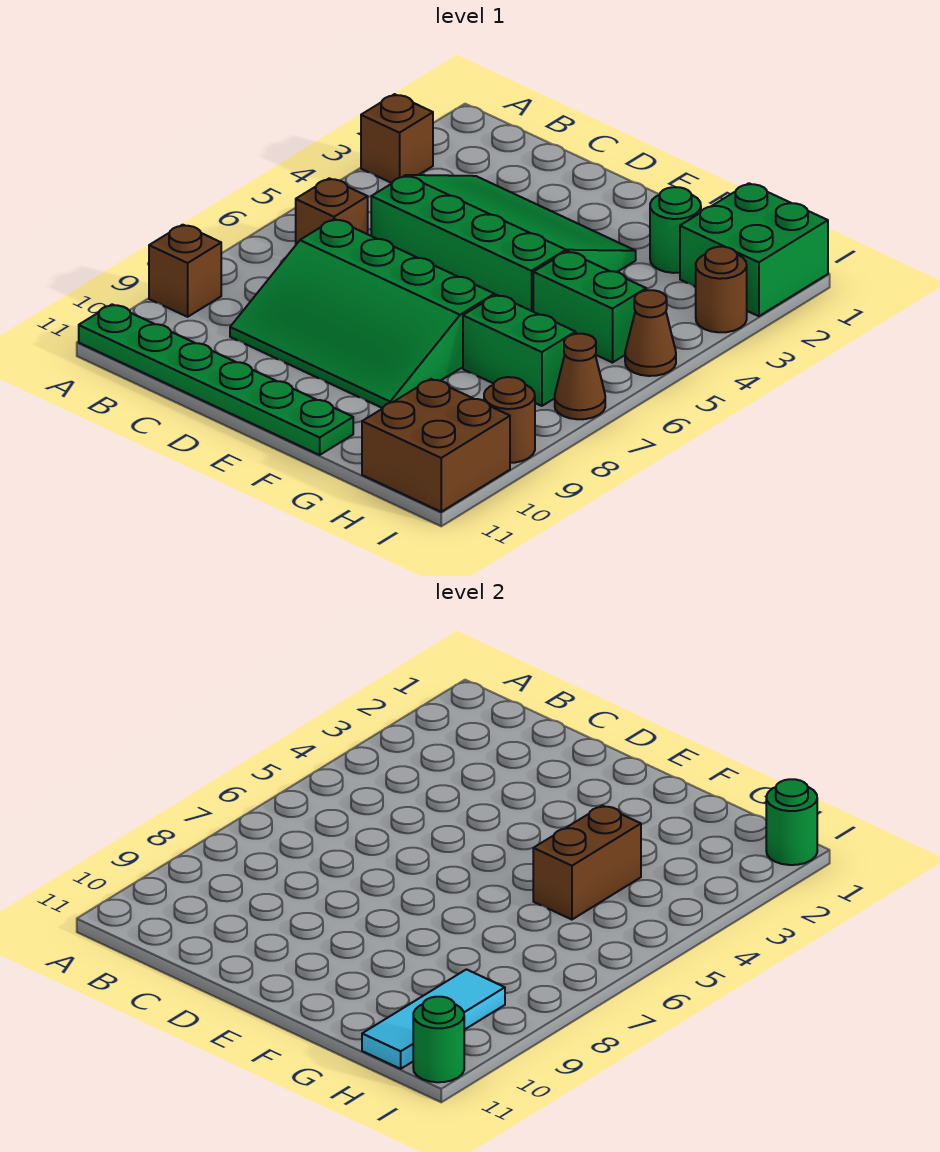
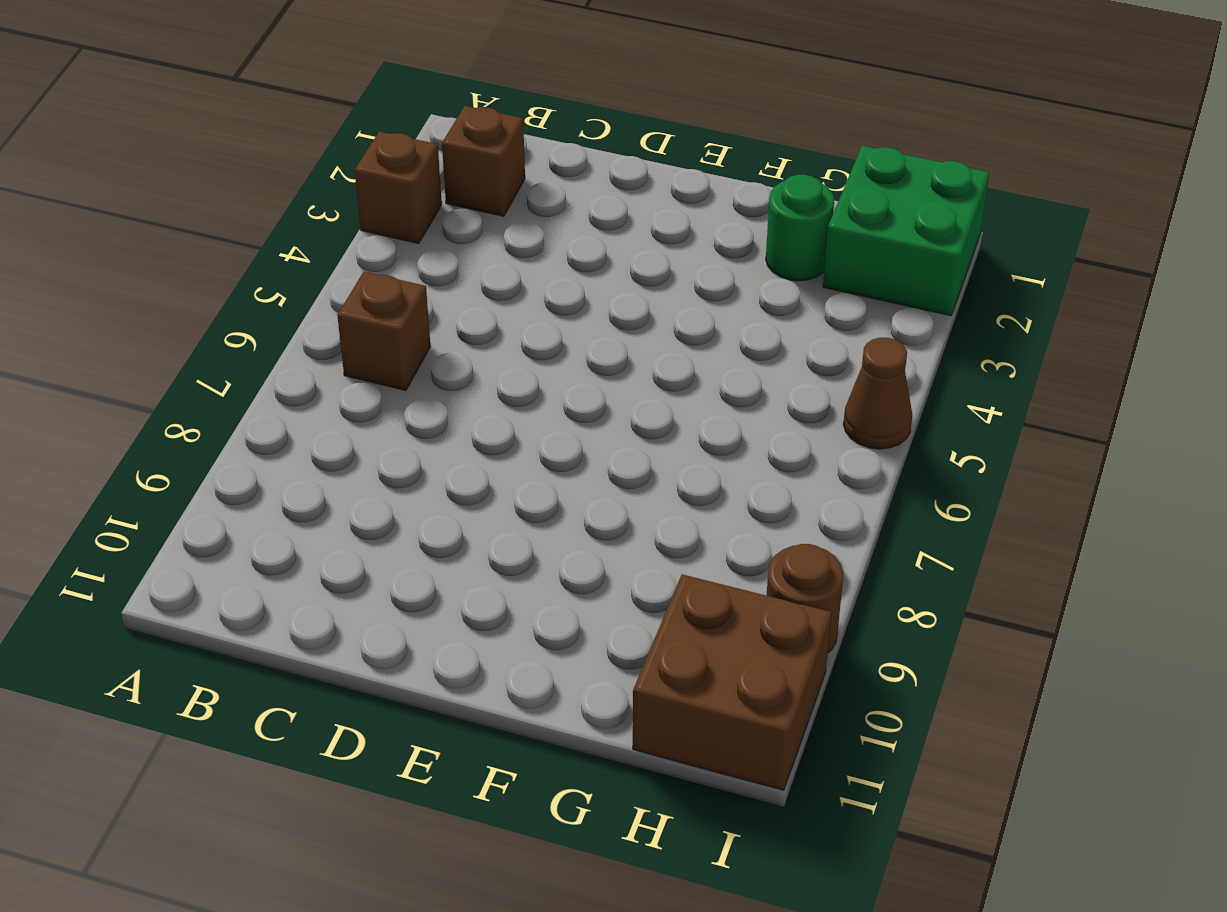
brown brick B2 level 1 -> brown brick A9 level 1
none -> green plate A11:F11 level 1
none -> green slope C3:F5 level 1 top 5
none -> green slope C7:F9 level 1 top 7

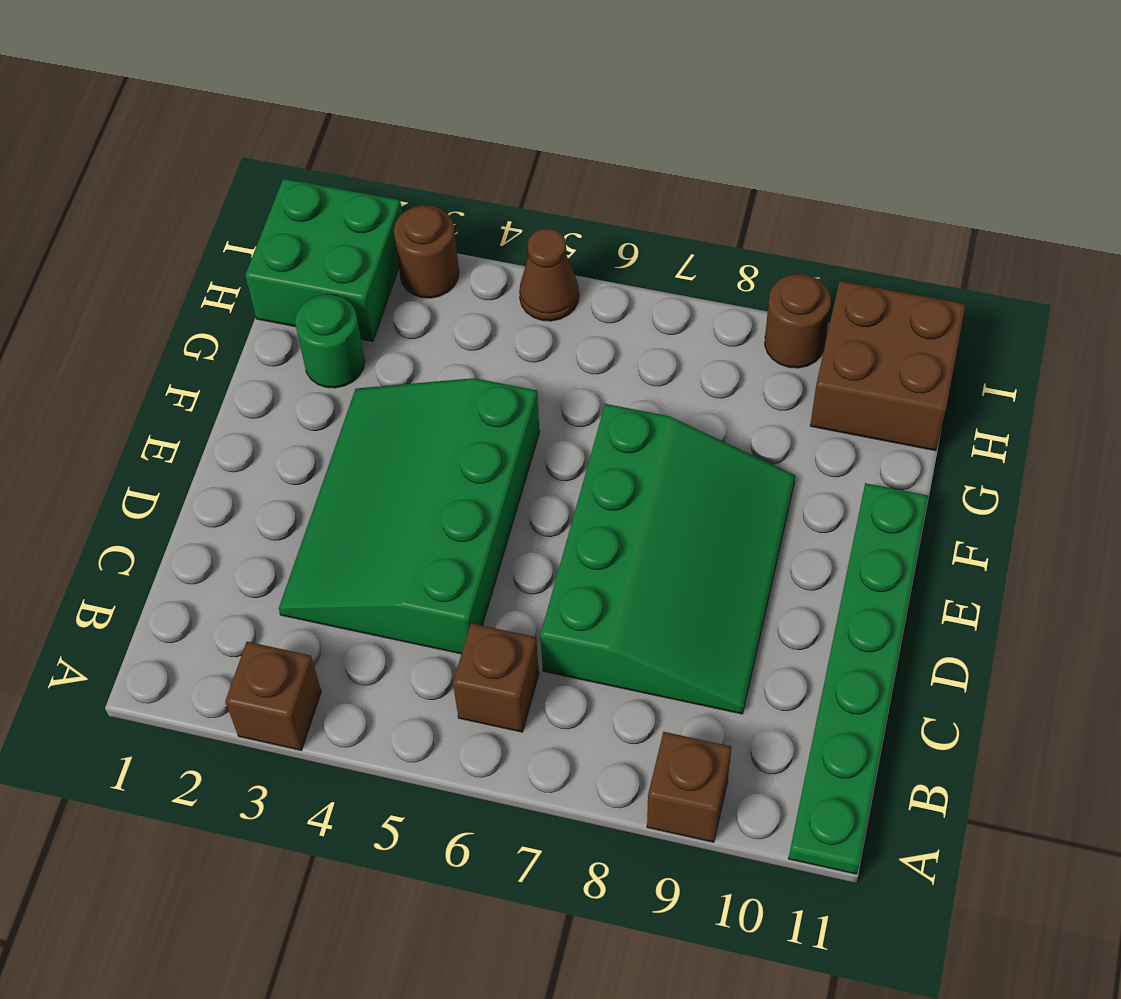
none -> green brick G5:H5 level 1
none -> green brick G7:H7 level 1
none -> brown cone I7 level 1

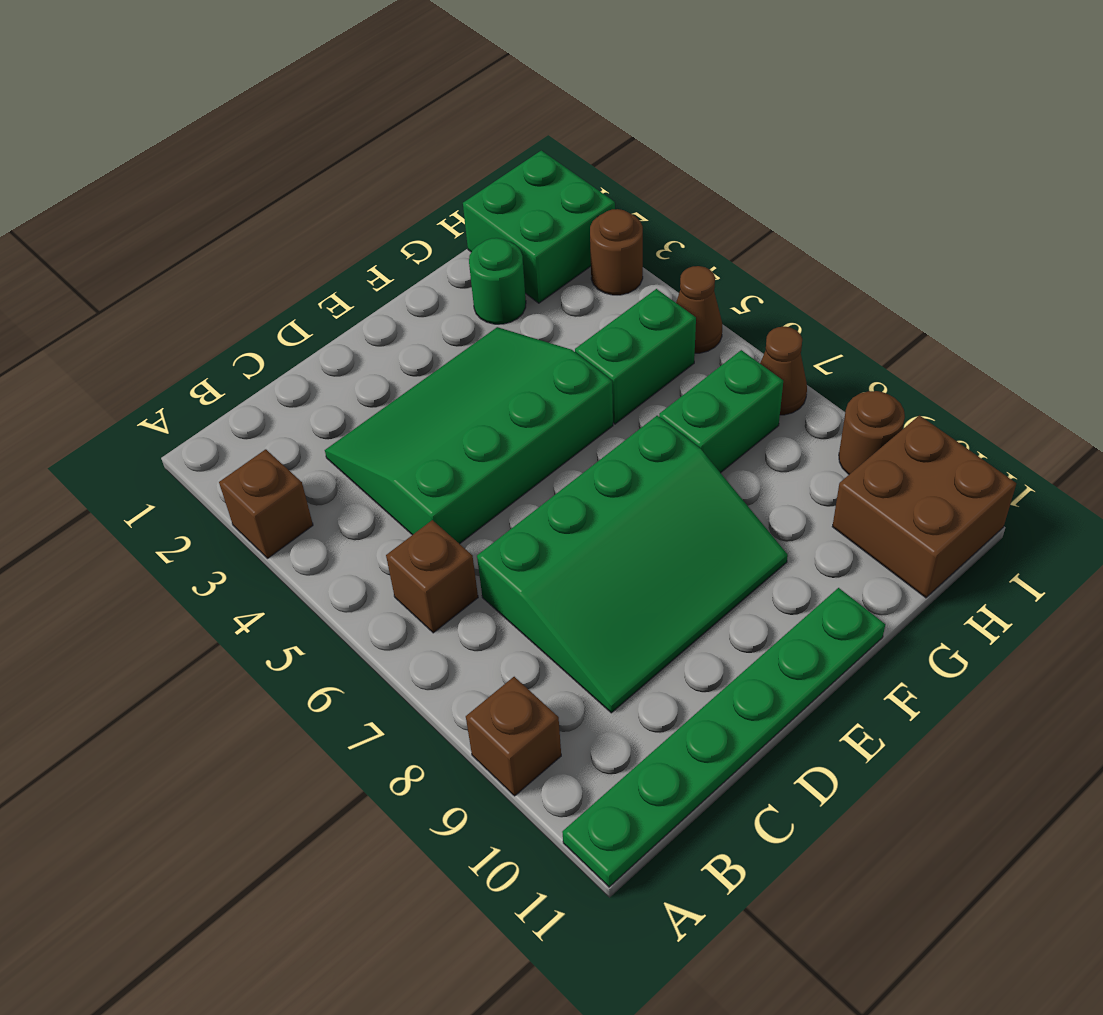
none -> brown brick G4:G5 level 2
none -> cyan tile H9:H11 level 2
none -> green round brick I1 level 2

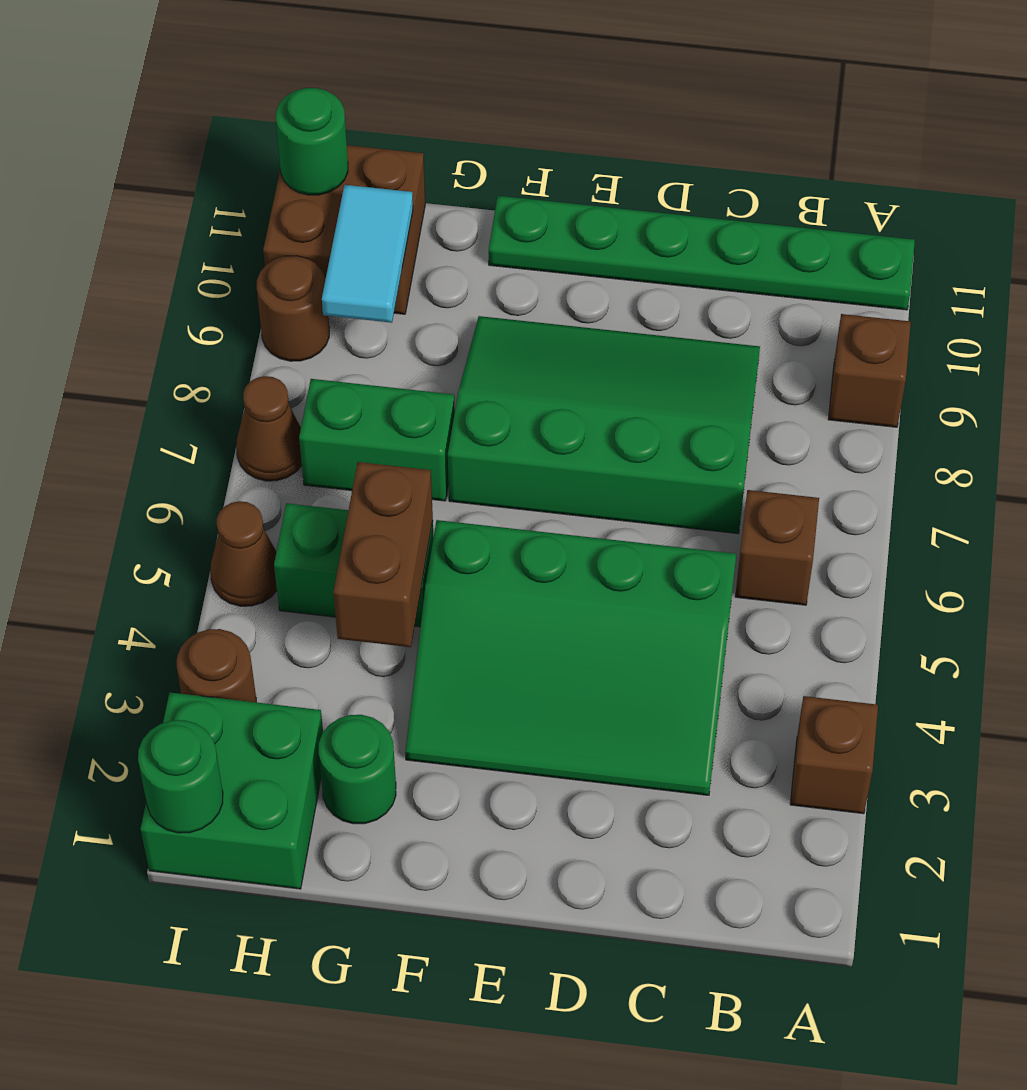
cyan tile H9:H10 level 2 -> cyan tile H9:H11 level 2

